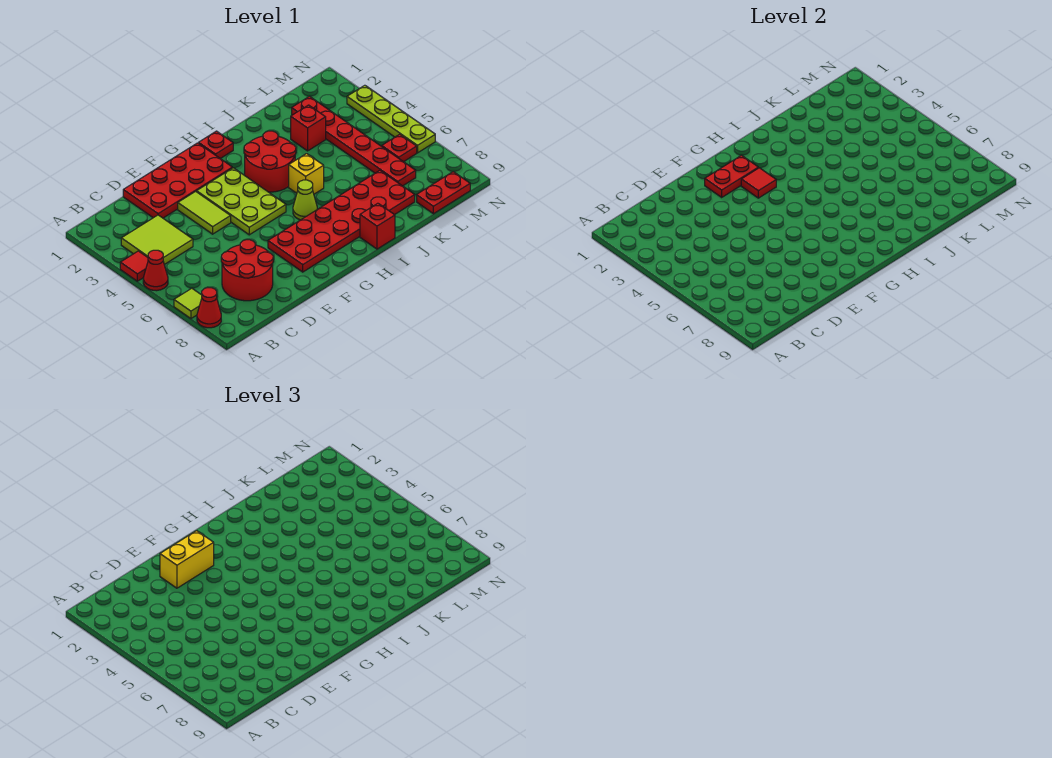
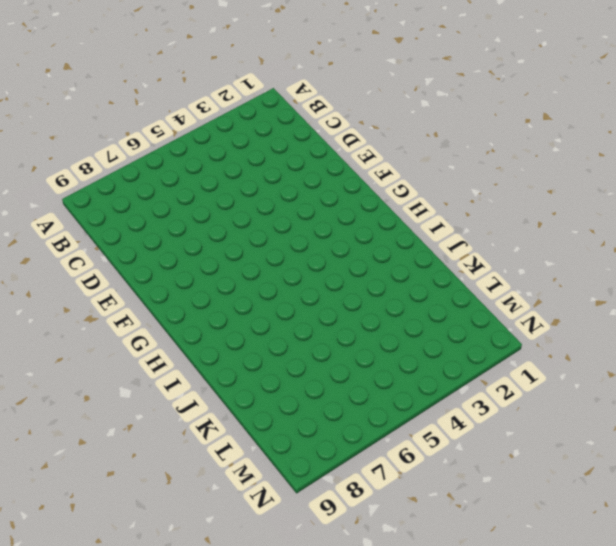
none -> red tile A4 level 1
none -> red cone A5 level 1
none -> lime tile A7 level 1

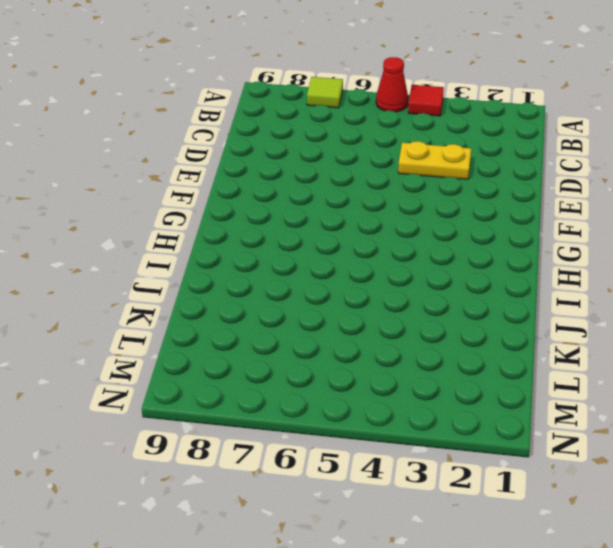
yellow plate D3:D4 level 1 -> none
none -> red cone A8 level 1
none -> lime tile B3:C4 level 1
none -> red round brick C7:D8 level 1

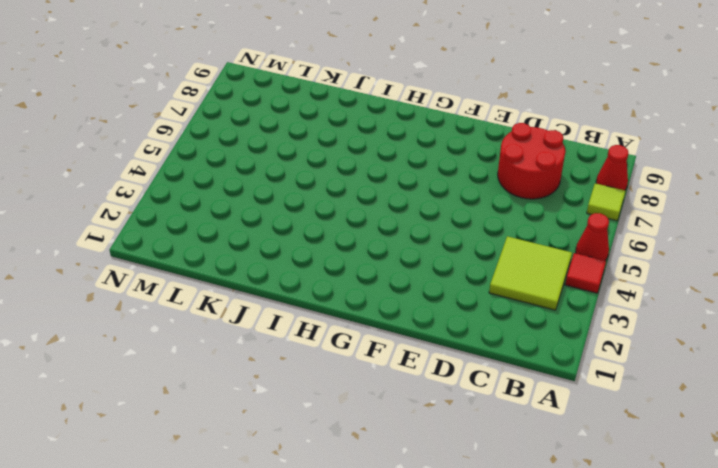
none -> red plate D1:G2 level 1
none -> lime tile E3:E4 level 1
none -> lime plate F3:G5 level 1

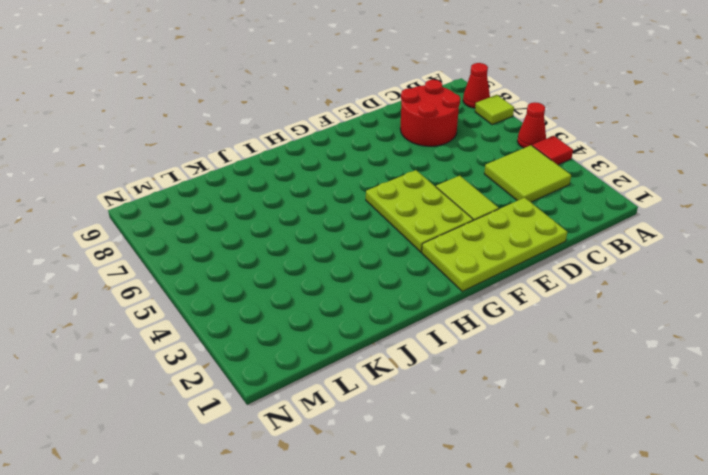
lime plate D1:G2 level 1 -> red plate D1:G2 level 1
none -> red plate F7:K8 level 1
none -> red plate H1 level 1
none -> red round brick H3:I4 level 1

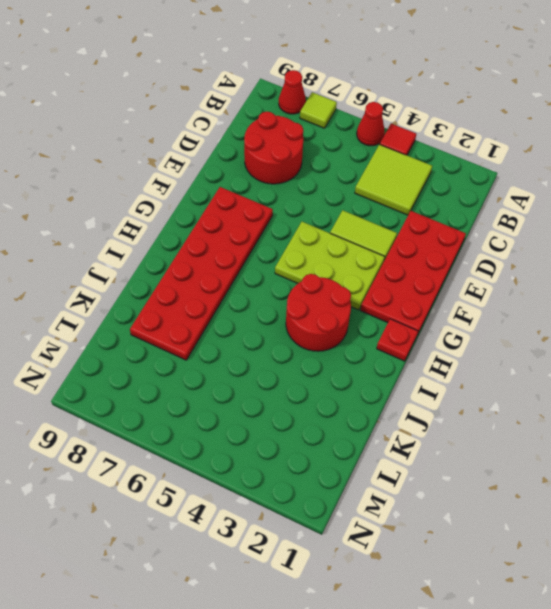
none -> lime cone H6 level 1
none -> yellow brick I5 level 1
none -> red brick I9 level 1

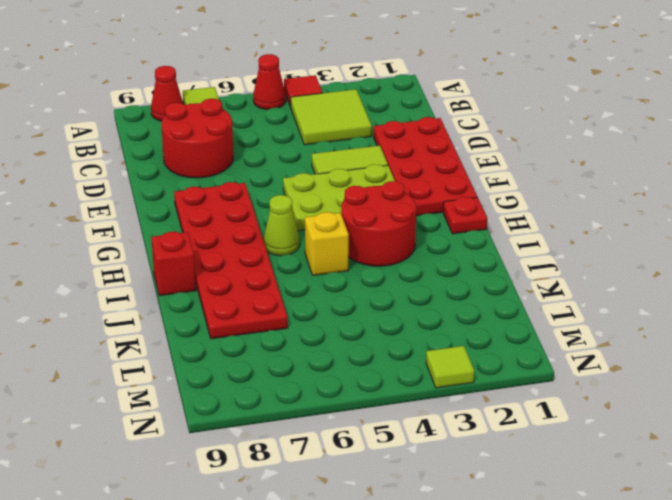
lime tile N3 level 1 -> lime plate N3:N6 level 1
none -> red brick K3 level 1
none -> red plate L2:L7 level 1
none -> red plate L9:M9 level 1

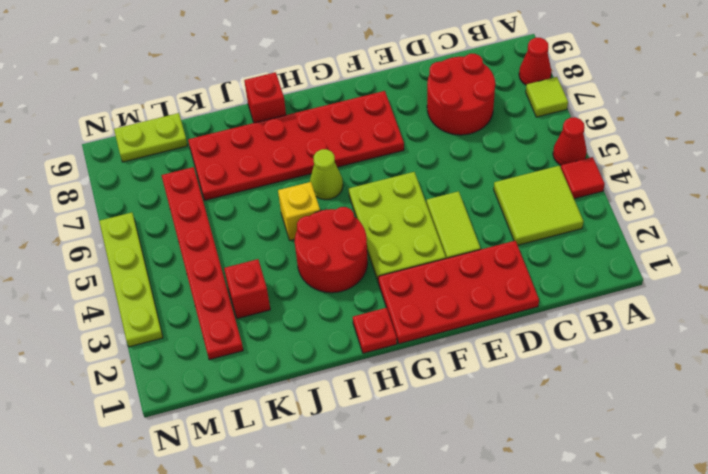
lime plate L9:M9 level 1 -> red plate L9:M9 level 1
none -> red plate M6 level 1
none -> red plate F2:G2 level 2
none -> red tile G3 level 2

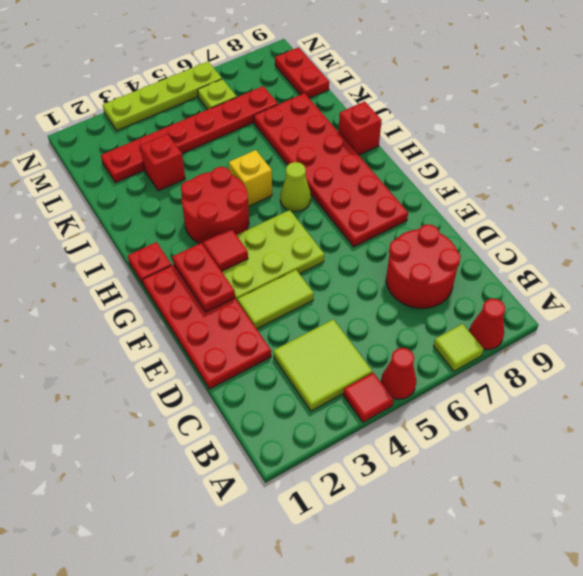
lime plate M6 level 1 -> red plate M6 level 1
none -> yellow brick E2:F2 level 3

